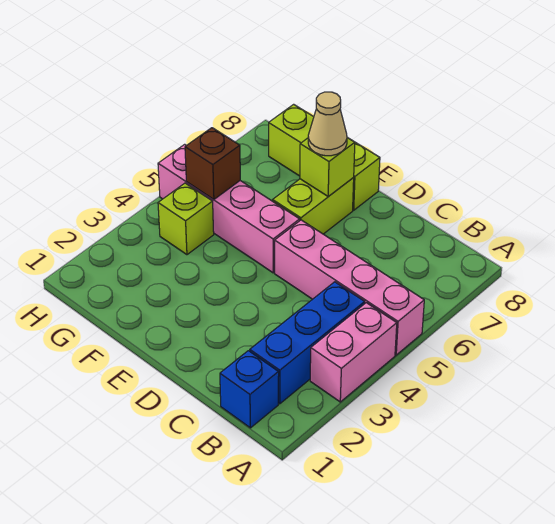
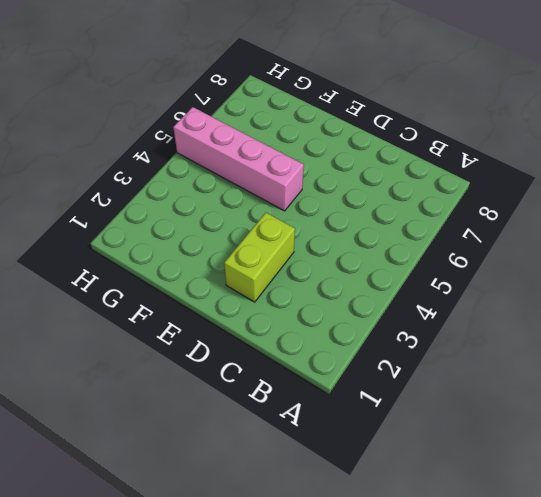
lime brick D2:D3 level 1 -> lime brick E6:E7 level 1
none -> pink brick A3:A4 level 1
none -> pink brick A5:D5 level 1

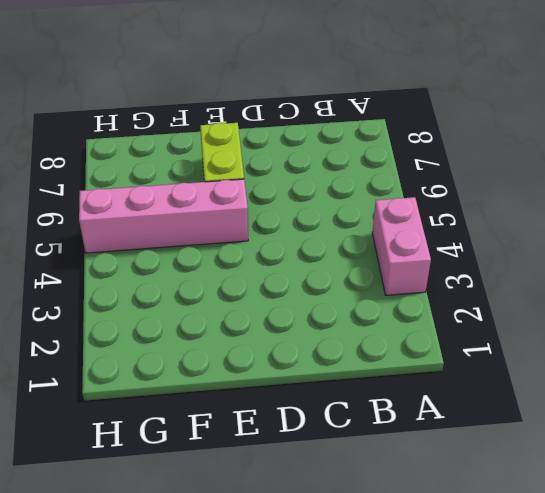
none -> pink brick A5:D5 level 1
none -> blue brick B1 level 1

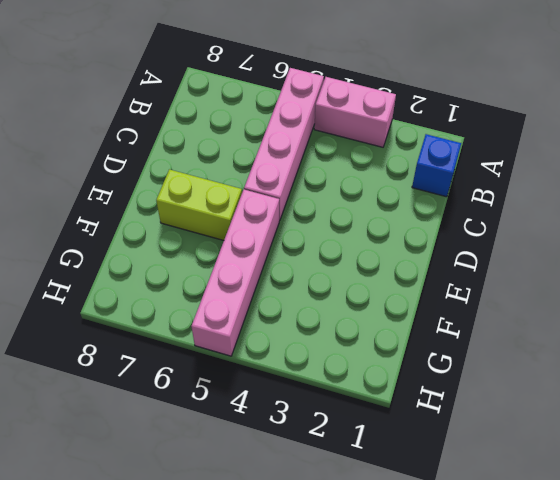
none -> blue brick B2:B4 level 1
none -> lime brick E8:G8 level 1

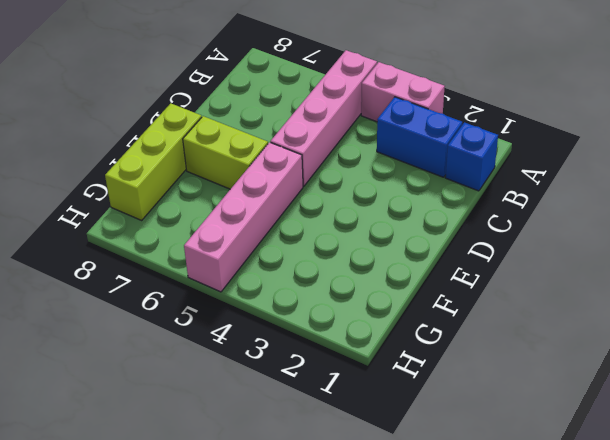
blue brick B2:B3 level 1 -> blue brick B2:B4 level 1
none -> lime brick G4 level 1
none -> lime brick E7 level 2

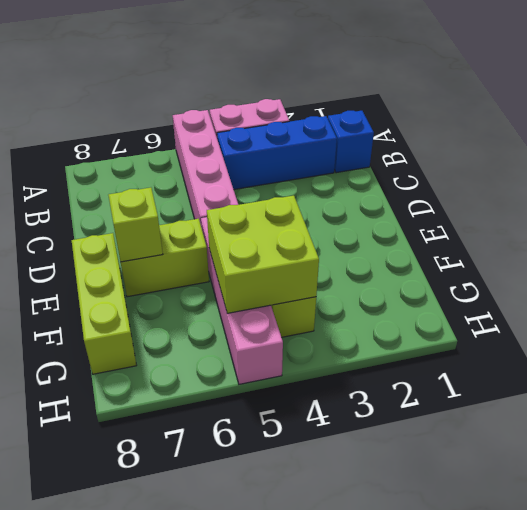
lime brick F4:G5 level 2 -> brown brick G5 level 2
none -> tan cone E7 level 3

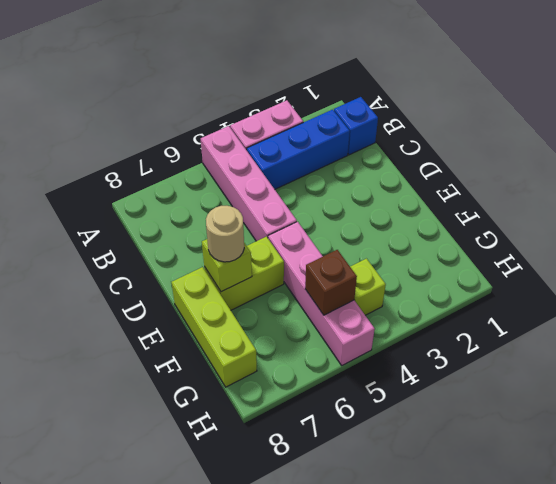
tan round brick E7 level 3 -> tan cone E7 level 3

